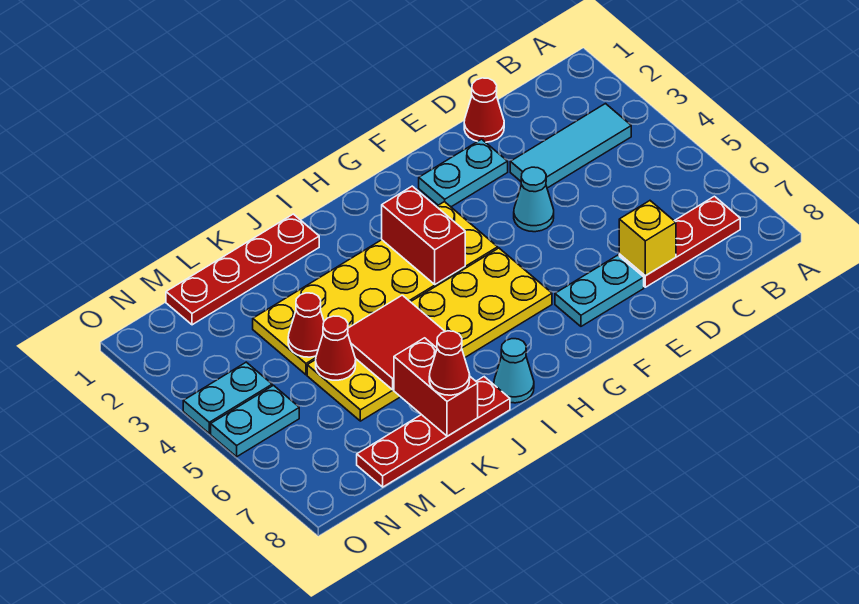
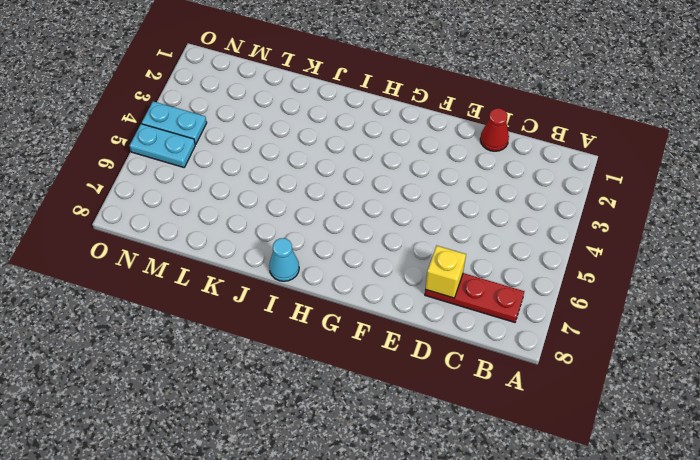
none -> cyan tile B3:D3 level 1
none -> cyan plate E2:F2 level 1
none -> cyan cone E4 level 1

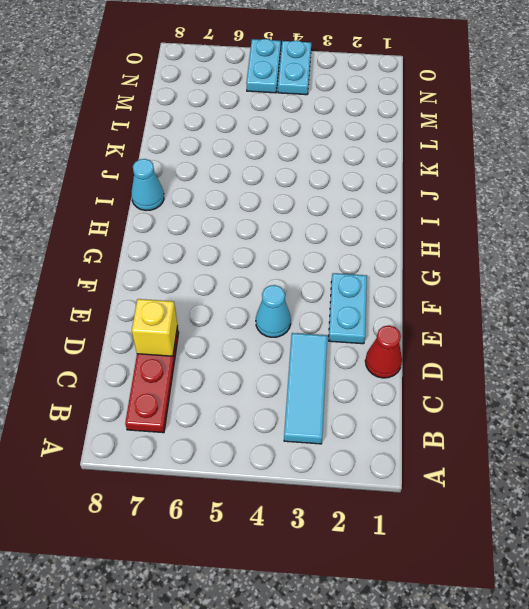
none -> cyan plate E7:F7 level 1
none -> yellow plate G3:L4 level 1
none -> yellow plate G5:L6 level 1

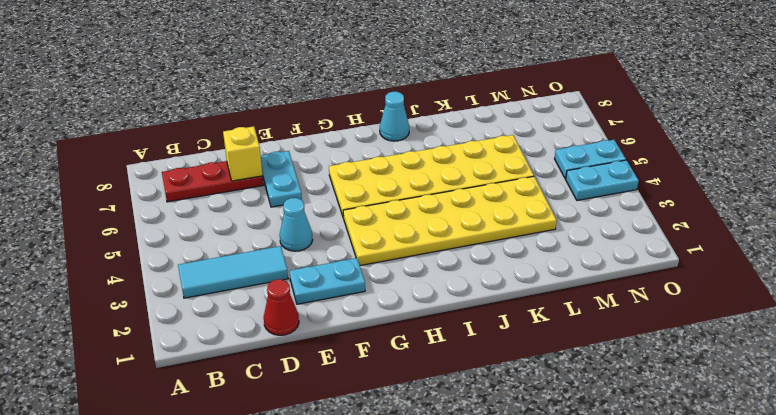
cyan plate E6:E7 level 1 -> cyan plate E7:F7 level 1
none -> red plate J1:M1 level 1
none -> red plate J8:M8 level 1
none -> red brick H3:H4 level 2

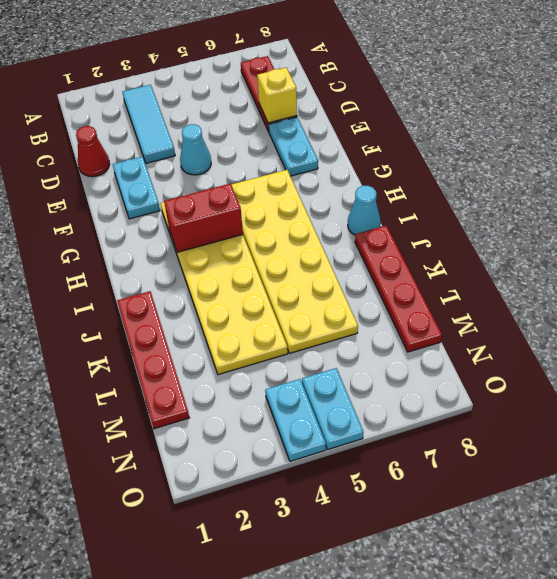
none -> red tile J5:K6 level 2
none -> red brick K7:K8 level 2
none -> red cone L4 level 2

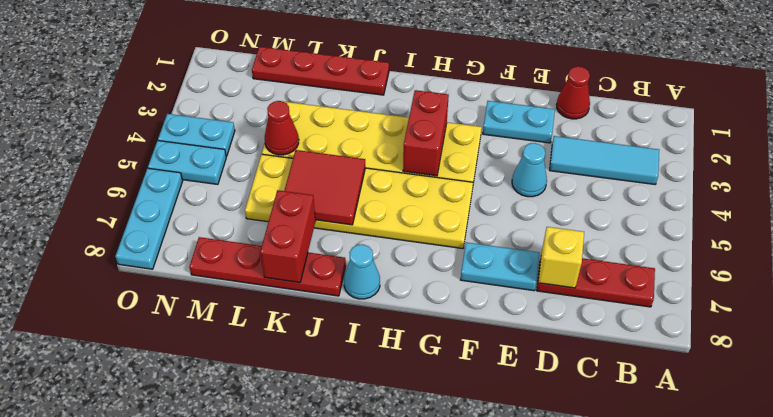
cyan plate O6:O8 level 1 -> none
none -> red cone L5 level 2
none -> red cone K8 level 3

